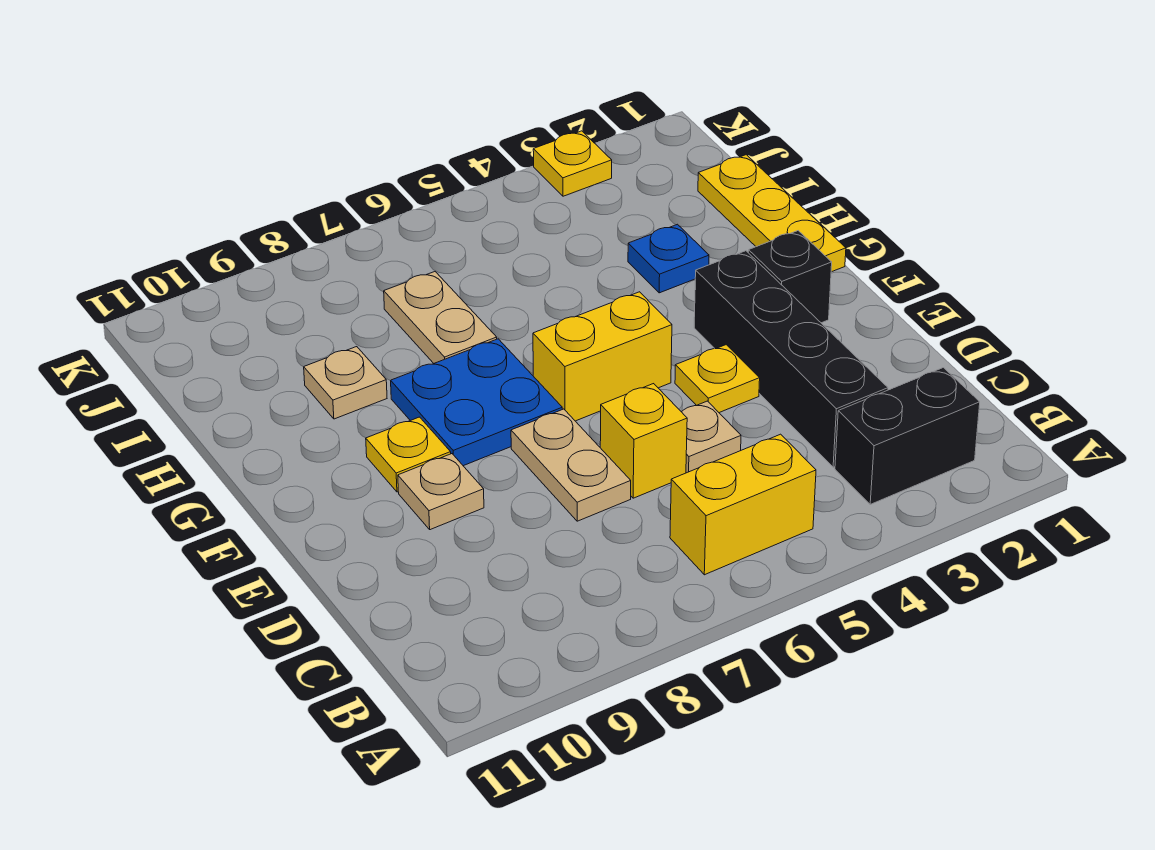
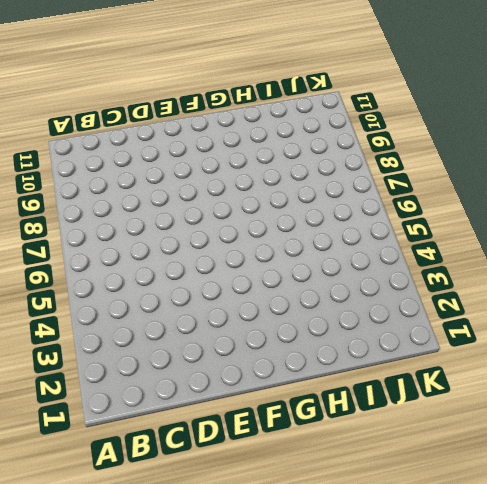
none -> black brick B2:B3 level 1
none -> yellow brick B5:B6 level 1
none -> black brick C3:F3 level 1

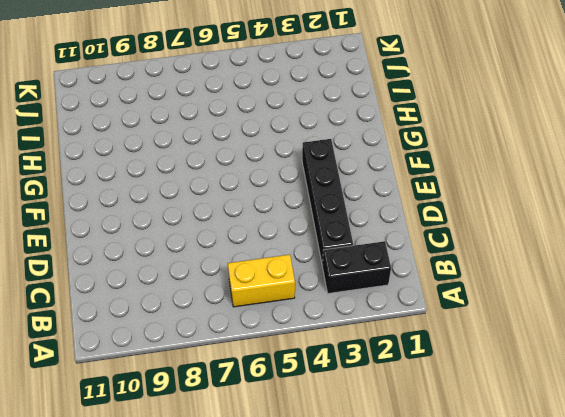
none -> tan plate D5 level 1
none -> yellow brick D6 level 1
none -> tan plate D7:E7 level 1

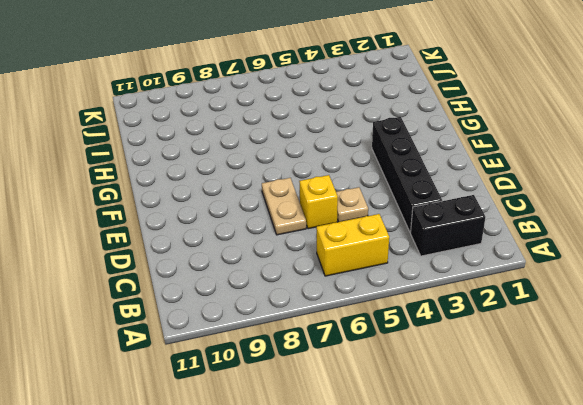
none -> yellow plate E4 level 1
none -> tan plate E9 level 1
none -> black brick F2 level 1

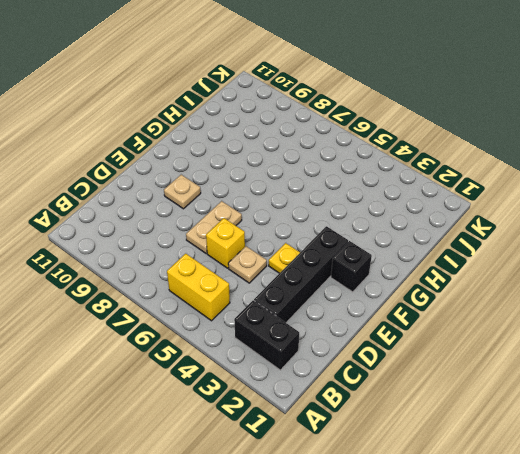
none -> yellow brick F5:F6 level 1
none -> blue plate F7:G8 level 1
none -> yellow plate F9 level 1

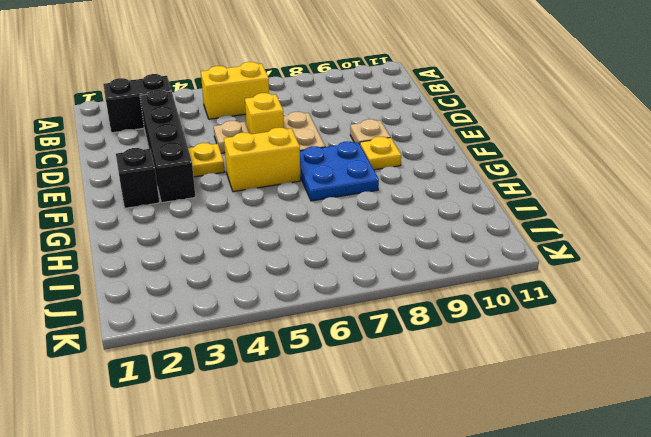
none -> yellow plate G1:I1 level 1
none -> blue plate H3 level 1
none -> tan plate H7:I7 level 1

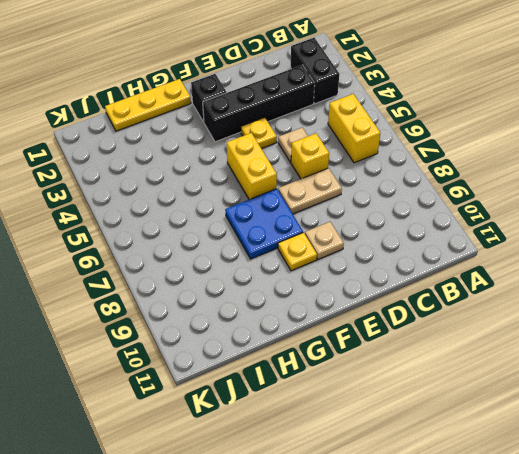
none -> blue plate H3 level 1
none -> tan plate H7:I7 level 1
none -> tan plate H9 level 1

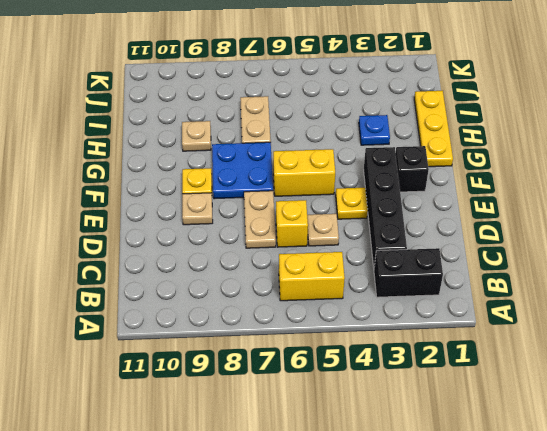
none -> yellow plate K3 level 1

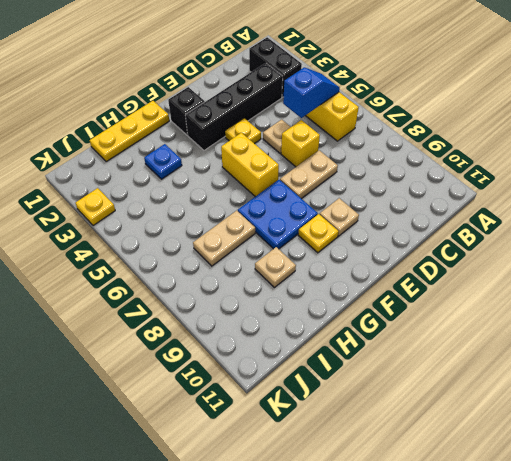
blue slope B5:C5 level 2 top C -> none

